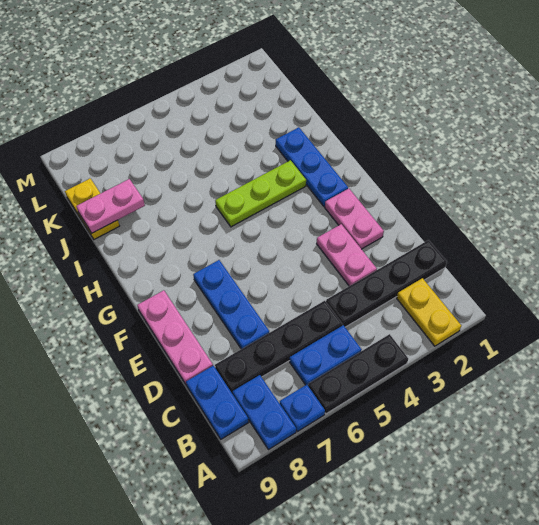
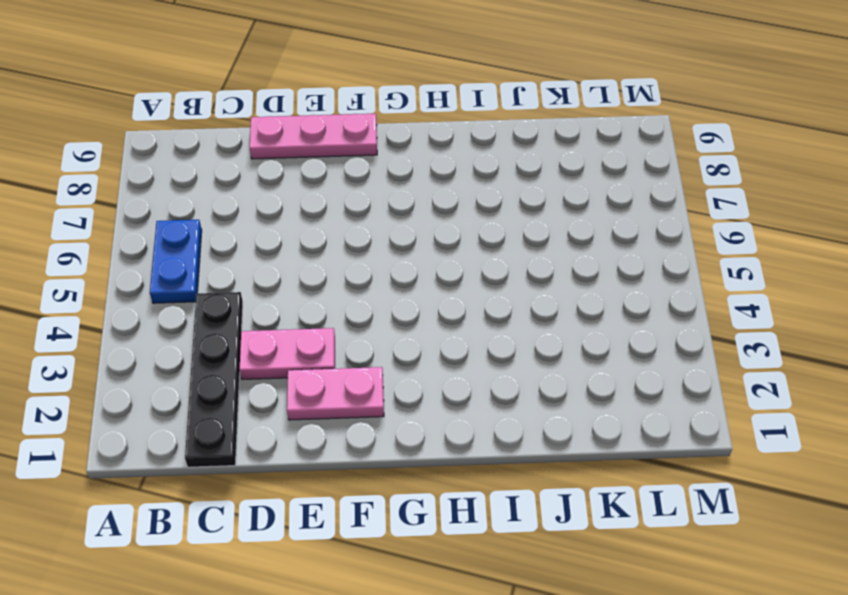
none -> yellow plate A2:B2 level 1
none -> black plate A4:A6 level 1
none -> blue plate A7 level 1

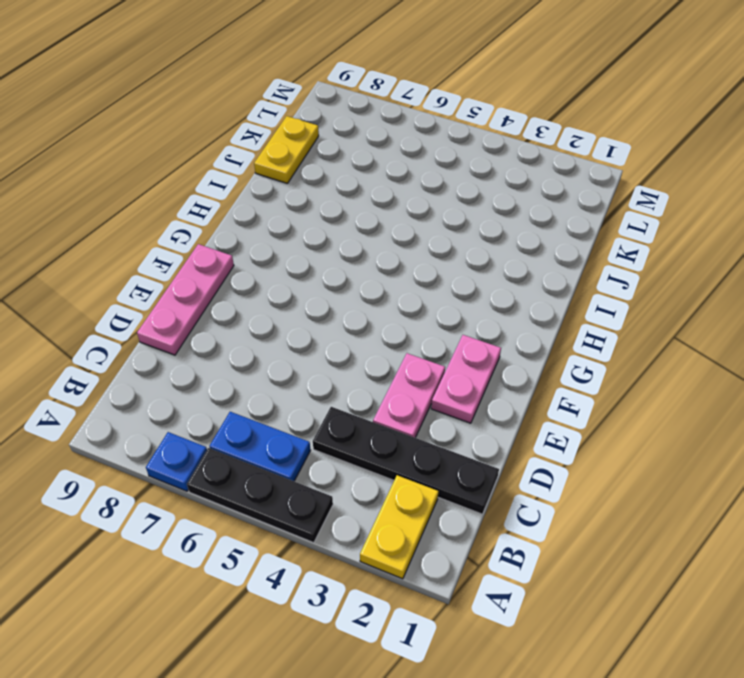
none -> blue plate A8:B8 level 1
none -> blue plate B9:C9 level 1
none -> black plate C5:C8 level 1

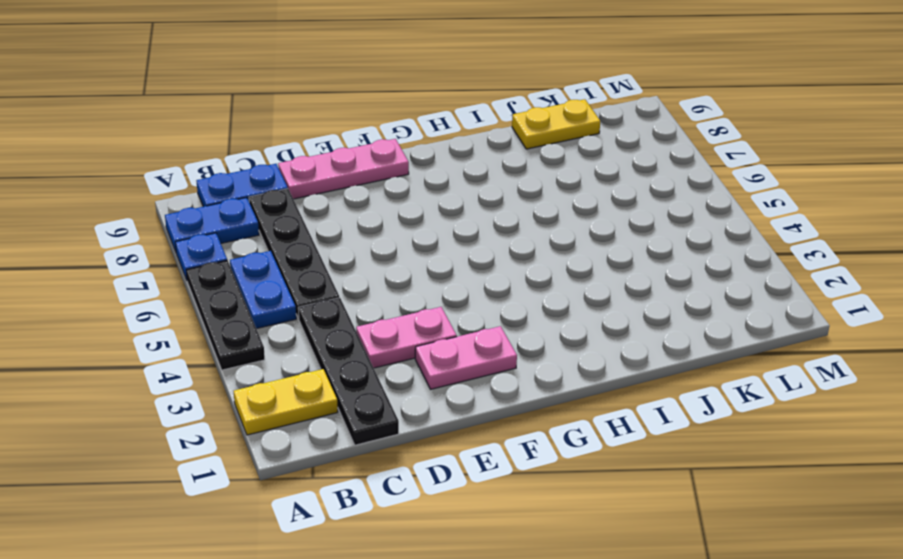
none -> blue plate D7:F7 level 1
none -> blue plate G2:I2 level 1
none -> lime plate H3:H5 level 1

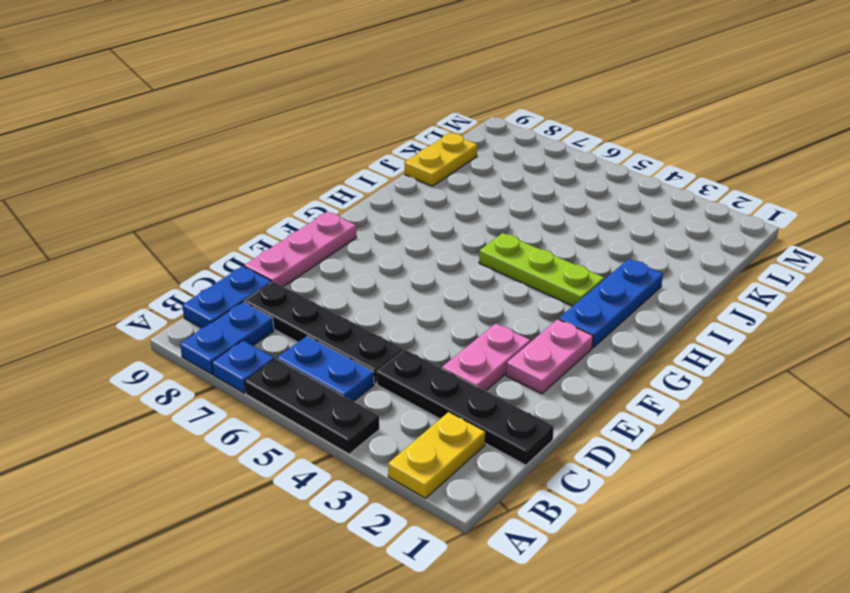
none -> blue plate D7:F7 level 1
none -> pink plate J8:J9 level 2

